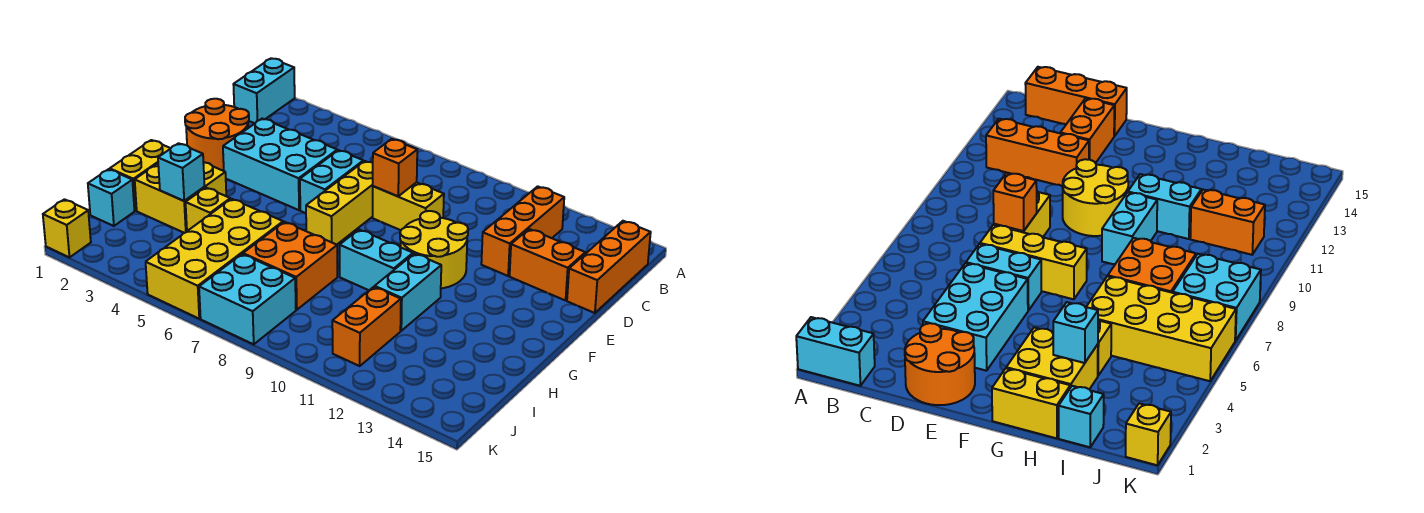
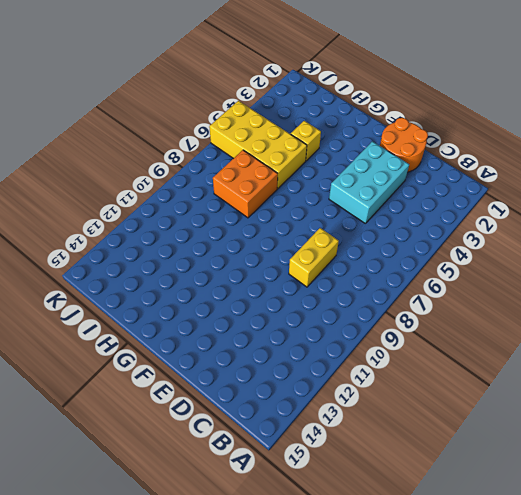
none -> cyan brick A1:B1 level 1
none -> orange brick B12:D12 level 1
none -> orange brick B15:D15 level 1

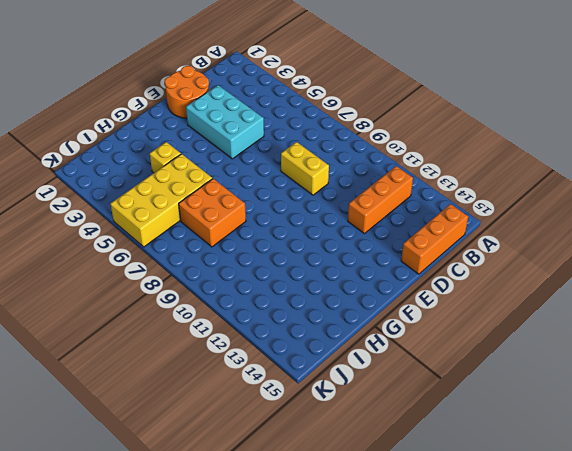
none -> cyan brick A1:B1 level 1
none -> cyan brick D6:E6 level 1
none -> yellow brick D7:F7 level 1

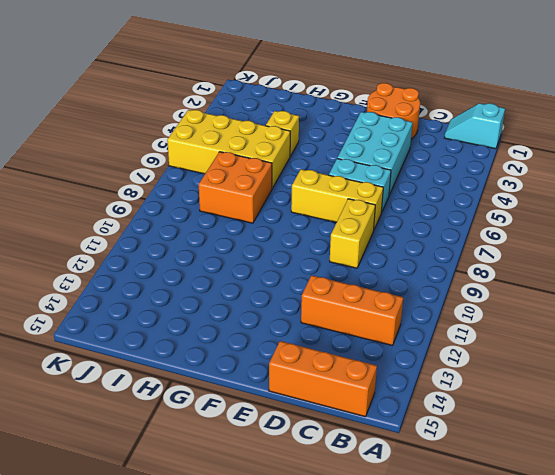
cyan slope A1:B1 level 1 top A -> cyan brick A1:B1 level 1
none -> orange brick D13:D14 level 1
none -> yellow round brick E10:F11 level 1
none -> yellow brick G1:H1 level 1

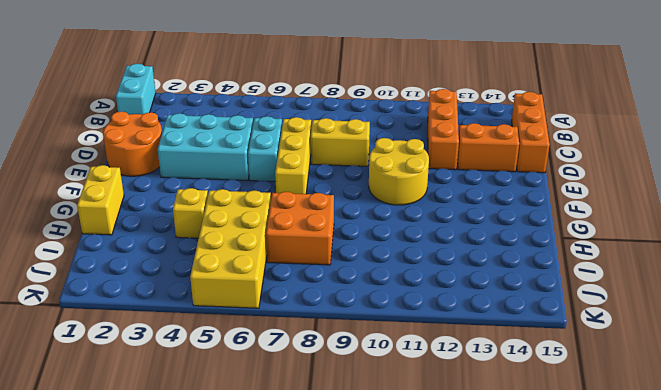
none -> yellow brick G2:H3 level 1
none -> cyan brick G9:G10 level 1
none -> cyan brick G11:H11 level 1

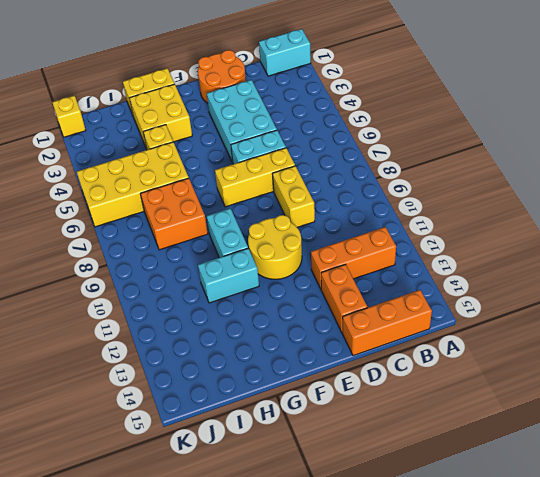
none -> cyan brick I1 level 1
none -> orange brick I11:J11 level 1
none -> cyan brick J7:K8 level 1

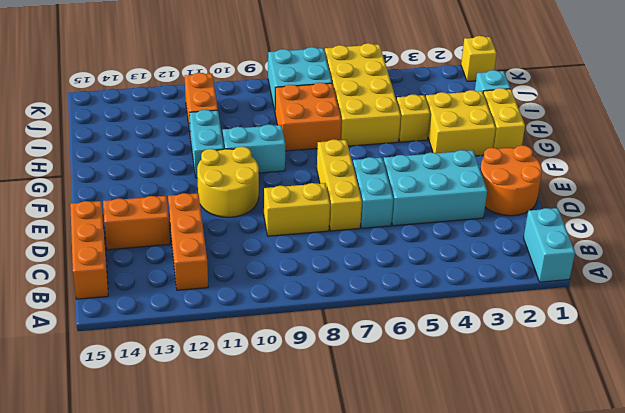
none -> orange brick D8 level 2
none -> cyan brick H3 level 2

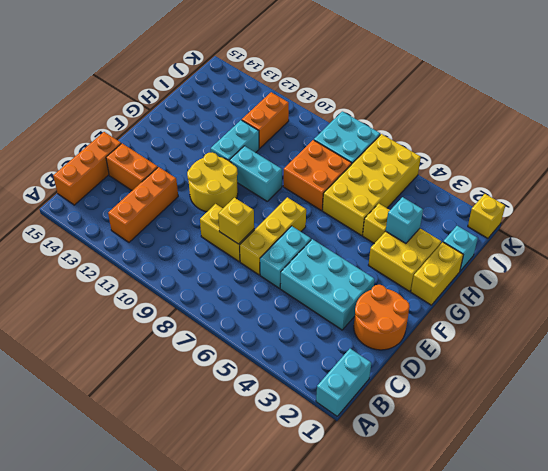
yellow brick D8 level 2 -> orange brick D8 level 2

